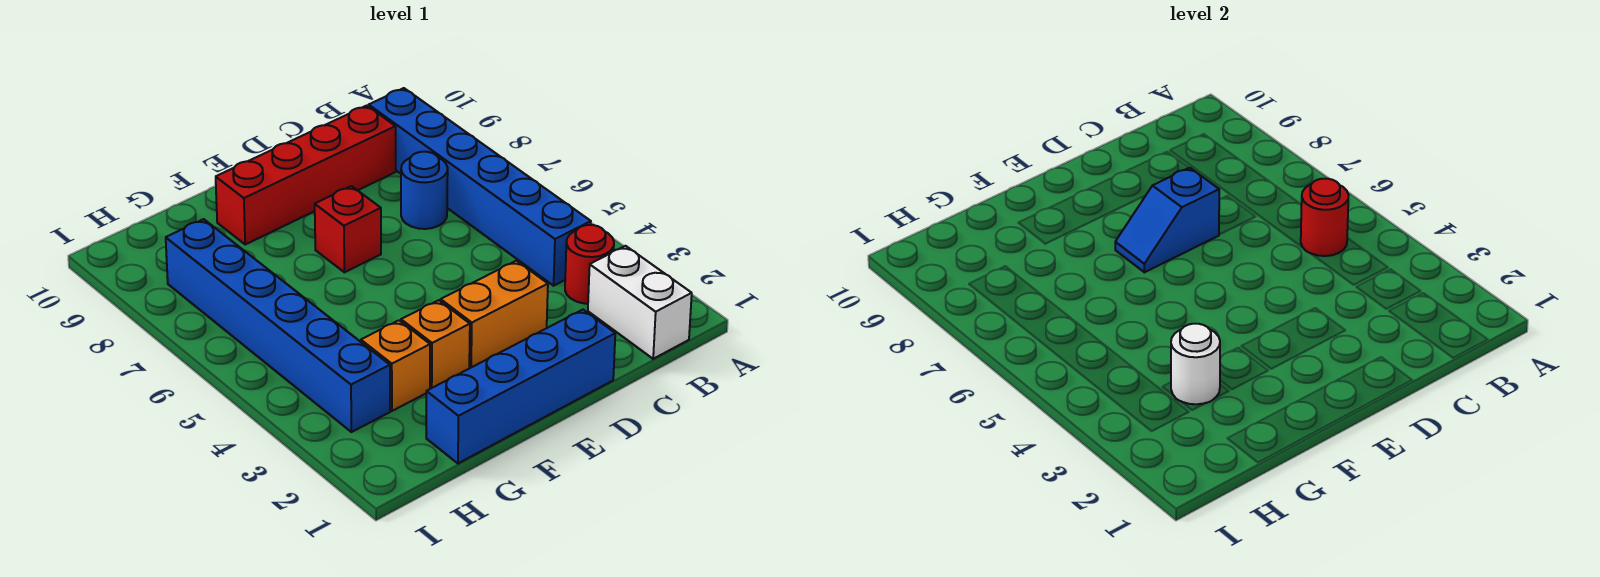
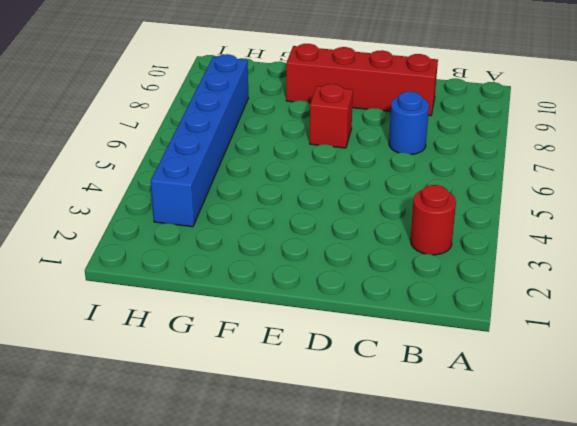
none -> white brick B1:B2 level 1
none -> blue brick B4:B9 level 1
none -> blue brick D1:G1 level 1

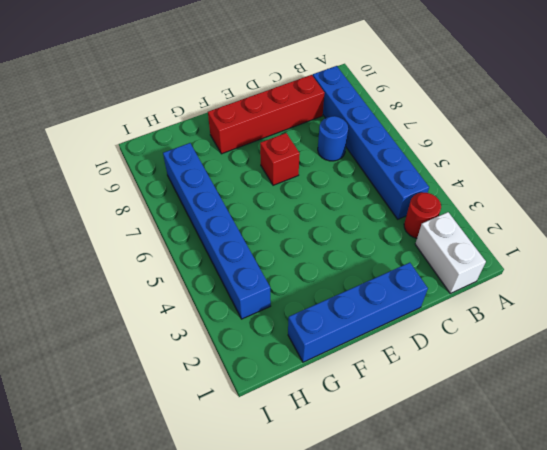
none -> orange brick D3:E3 level 1
none -> orange brick F3 level 1
none -> orange brick G3 level 1

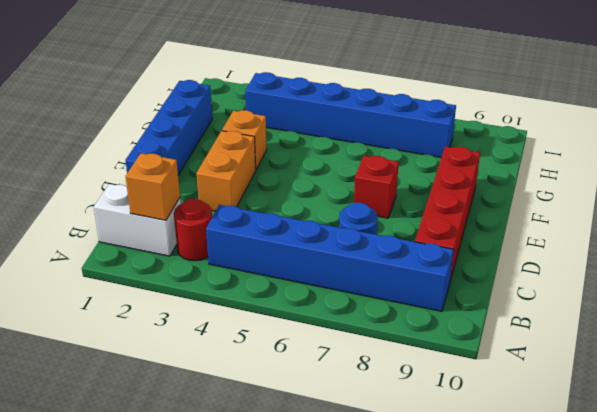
orange brick B2 level 2 -> orange brick G3 level 1
none -> red round brick B5 level 2
none -> blue slope D7:E7 level 2 top D
none -> white round brick G3 level 2

